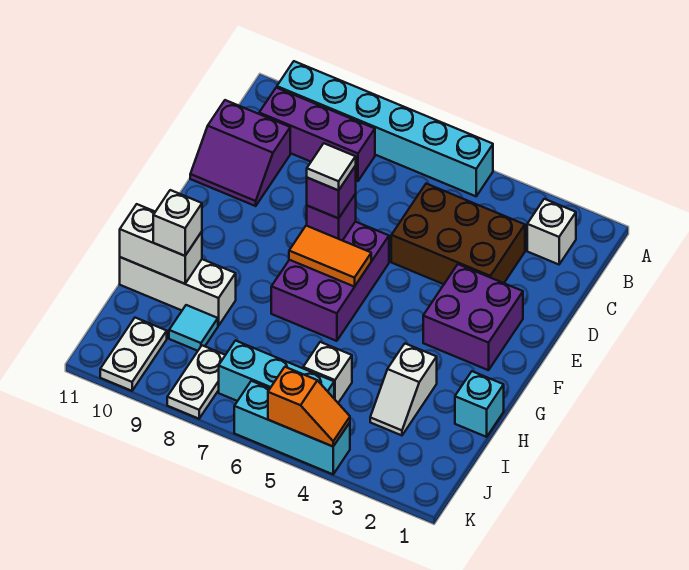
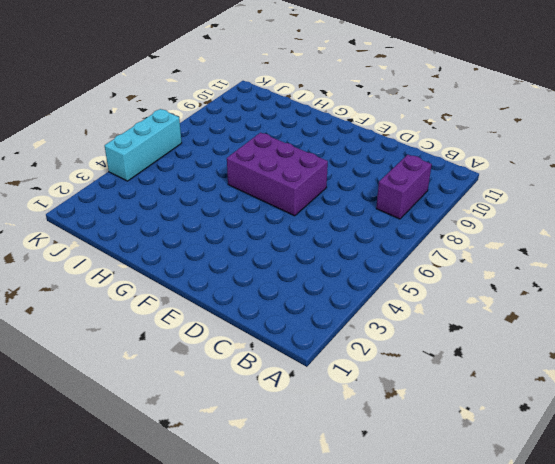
purple brick B8:B9 level 1 -> purple brick B8:B10 level 1
none -> cyan brick A5:A10 level 1
none -> white brick B2 level 1
none -> brown brick C3:D5 level 1

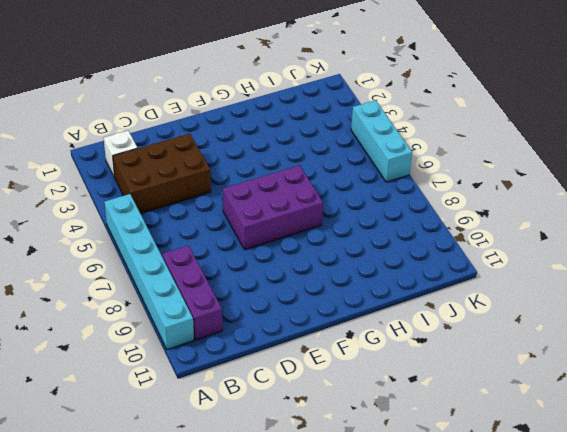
brown brick B3:D4 level 1 -> brown brick C3:D5 level 1
none -> purple slope C10:D11 level 1 top C
none -> purple brick E2:F3 level 1
none -> cyan brick H1 level 1

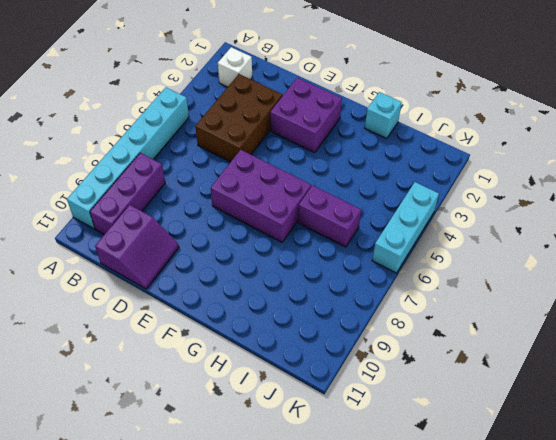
purple brick H6:I6 level 1 -> none
none -> white slope H3:I3 level 1 top H
none -> white brick H9:H11 level 1
none -> white brick I5 level 1

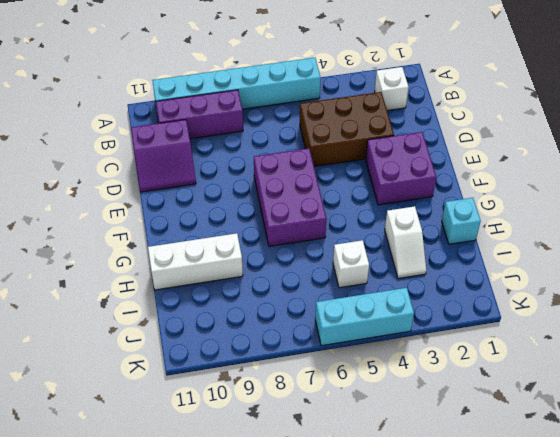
none -> cyan tile I9 level 1
none -> cyan brick J5:J7 level 1
none -> white plate J8:K8 level 1

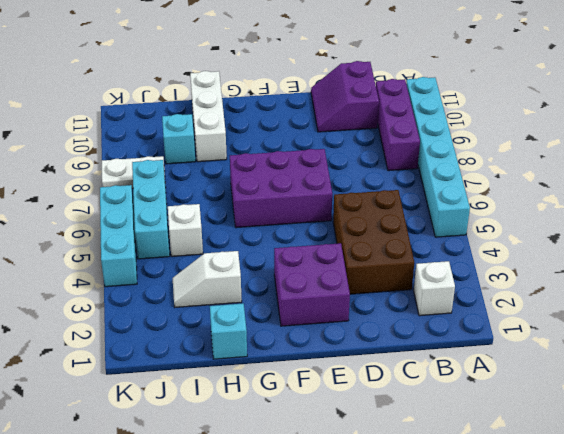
cyan brick I9 level 1 -> cyan tile I9 level 1
none -> white plate J10:K10 level 1
none -> purple brick E7 level 2
none -> orange tile F6:F7 level 2

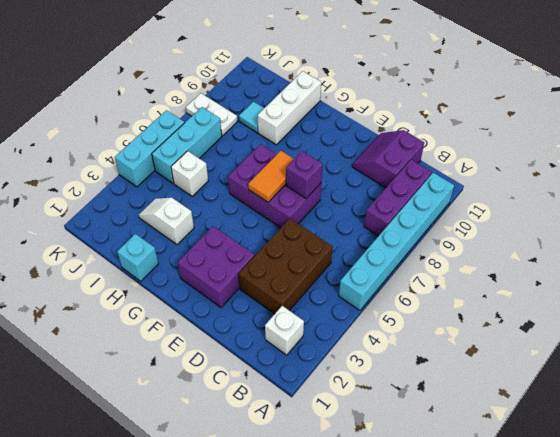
none -> white plate J10:K10 level 1
none -> white brick H10:H11 level 2
none -> orange slope K4:K5 level 2 top 5

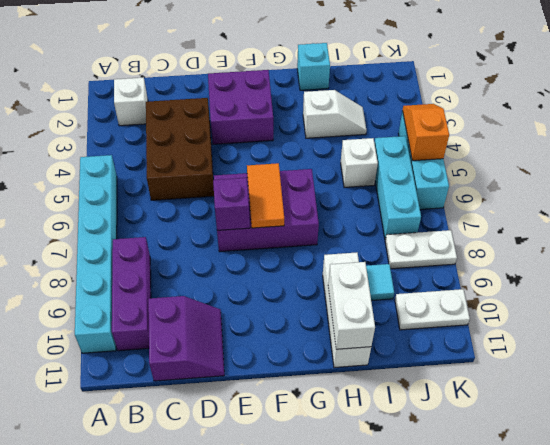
none -> purple brick E7 level 3
none -> white brick H10 level 3
none -> white tile E7 level 4

